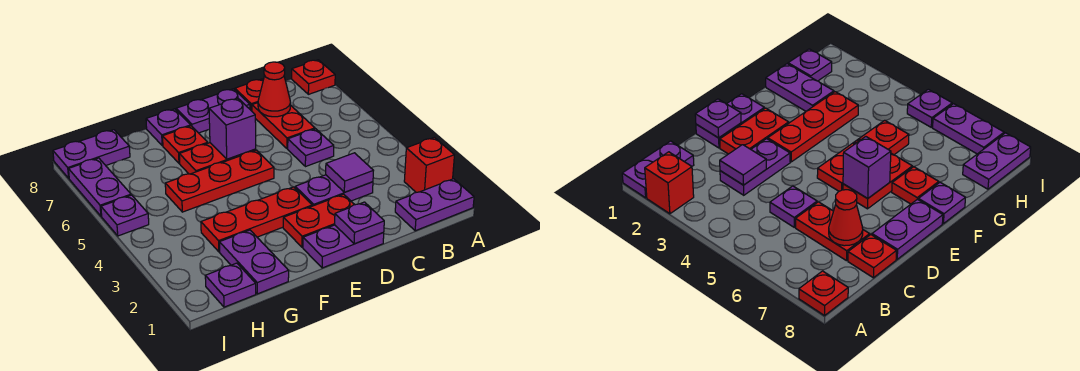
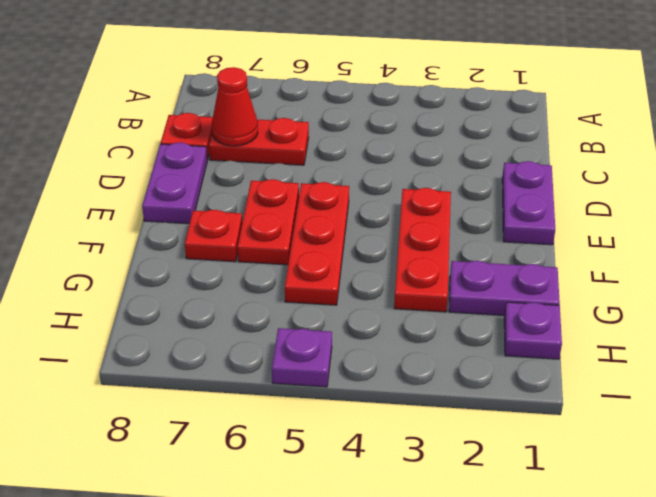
none -> purple plate A1:B1 level 1
none -> red brick A2 level 1
none -> red plate A8 level 1

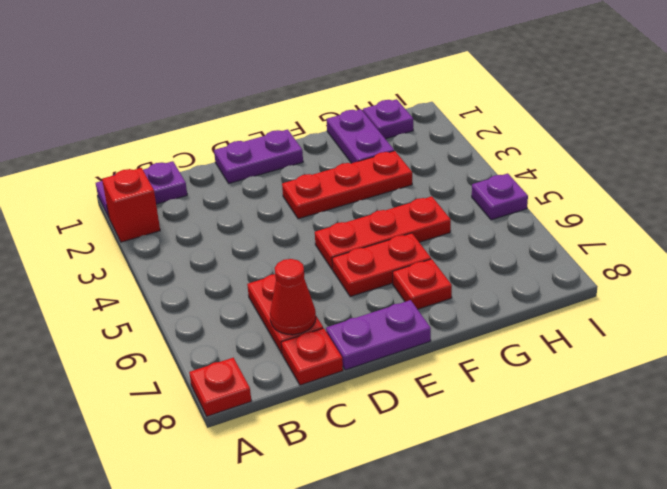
none -> purple plate C3:D3 level 1
none -> purple plate C5 level 1
none -> red plate D2:E2 level 1

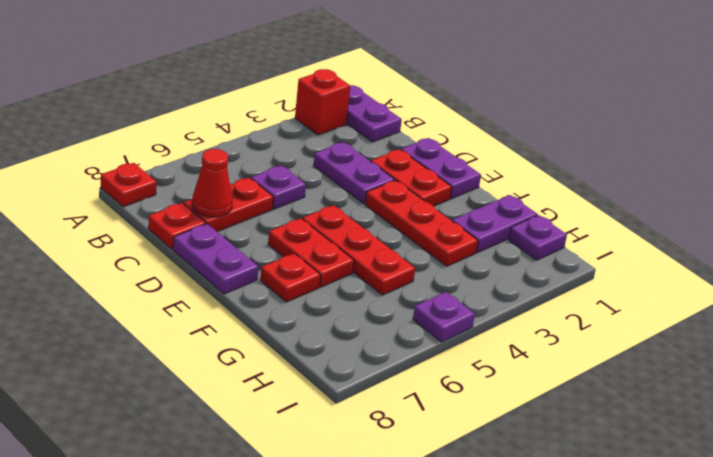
none -> purple plate F8 level 1
none -> purple plate H8:I8 level 1
none -> purple plate I6:I7 level 1

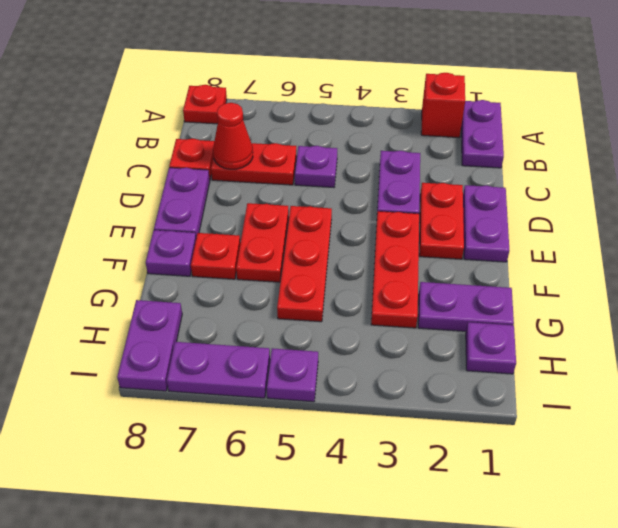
none -> purple tile C3 level 2
none -> purple plate D1 level 2
none -> purple brick E6 level 2

